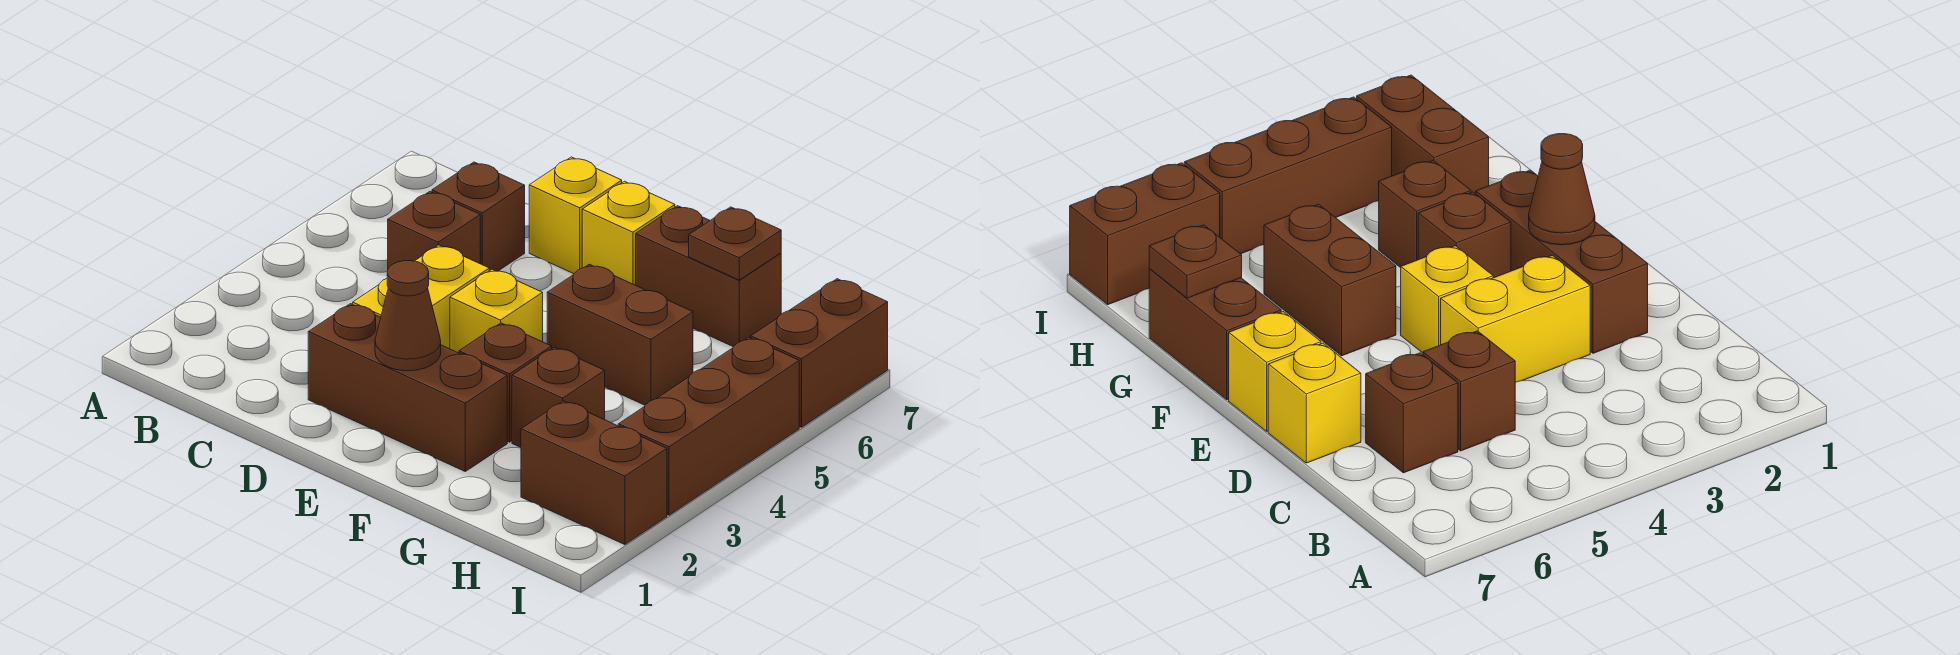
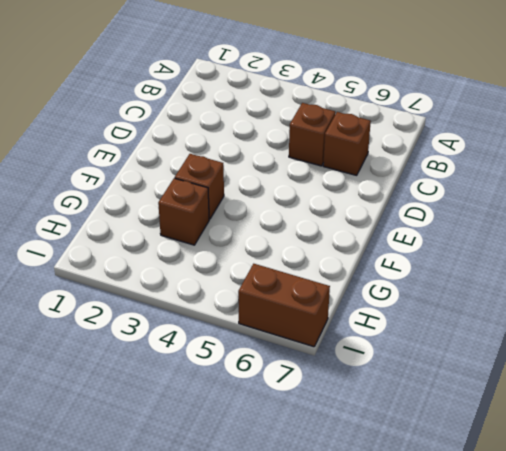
none -> brown brick D2:F2 level 1
none -> yellow brick D3:D4 level 1
none -> yellow brick D7 level 1

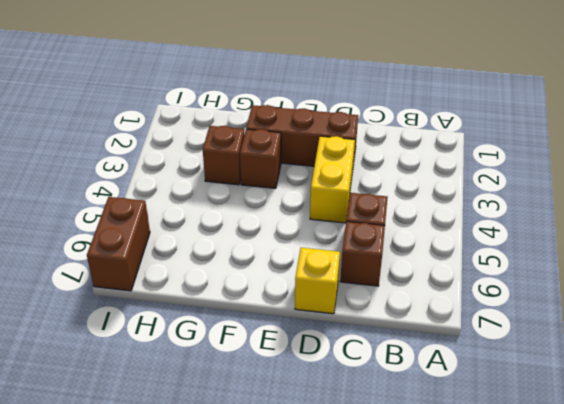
none -> yellow brick E4 level 1
none -> yellow brick E7 level 1
none -> brown brick F5:G5 level 1

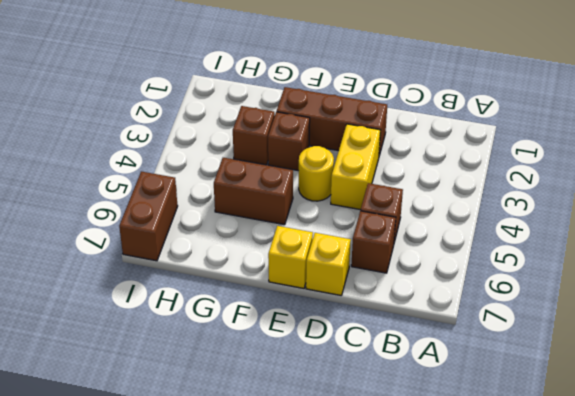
yellow round brick E4 level 1 -> yellow brick E4 level 1
none -> brown brick F7:G7 level 1
none -> brown brick H2:I2 level 1
none -> brown brick I3:I5 level 1

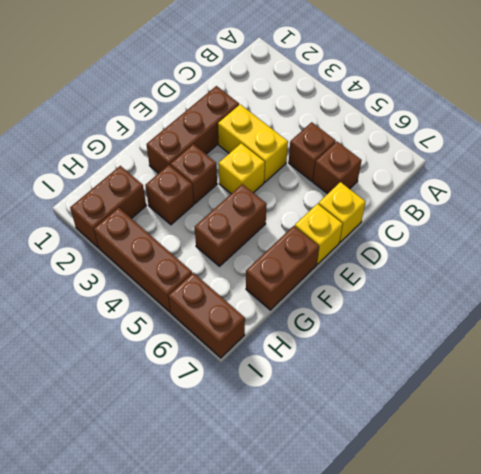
none -> brown cone E2 level 2
none -> brown plate G7 level 2

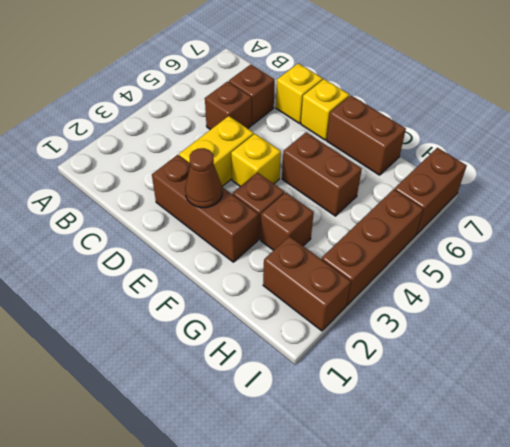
none -> brown plate G7 level 2

